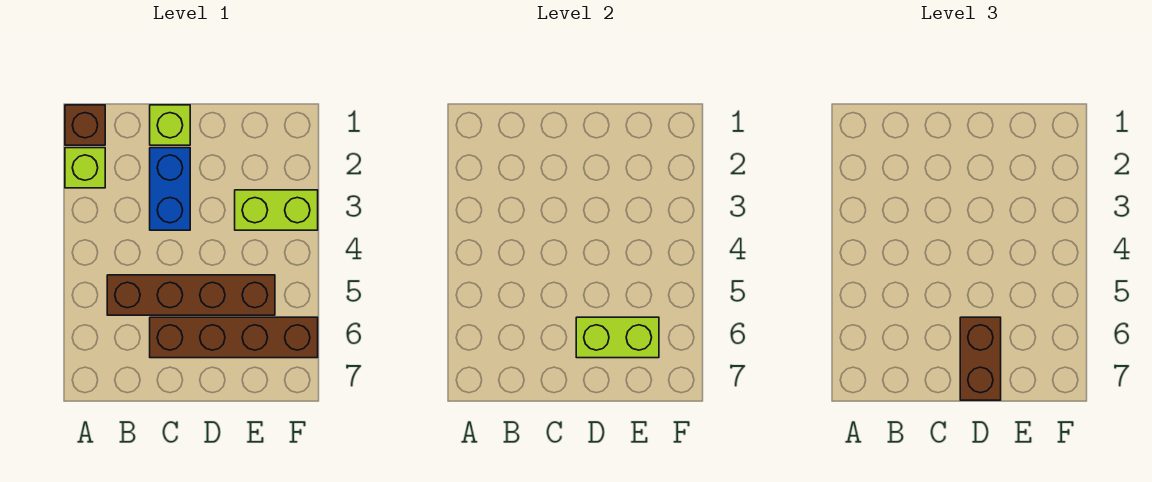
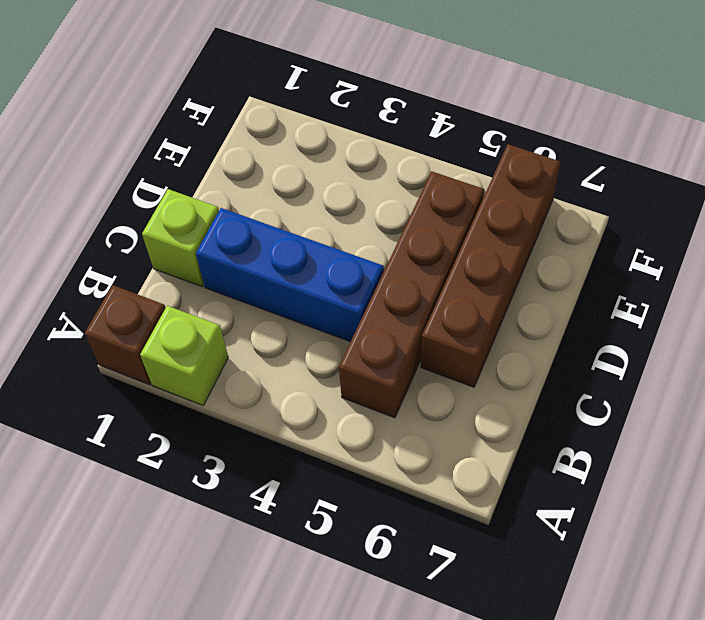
blue brick C2:C4 level 1 -> blue brick C2:C3 level 1
none -> lime brick E3:F3 level 1
none -> lime brick D6:E6 level 2

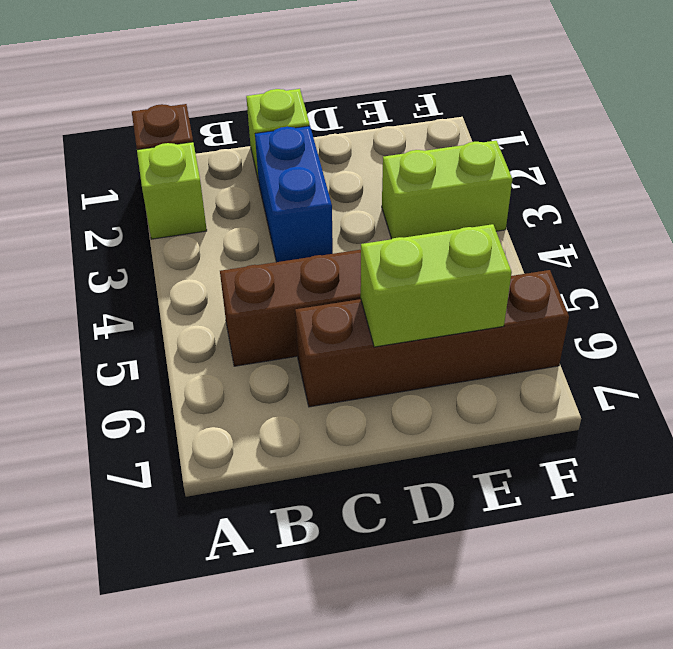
none -> brown brick D6:D7 level 3

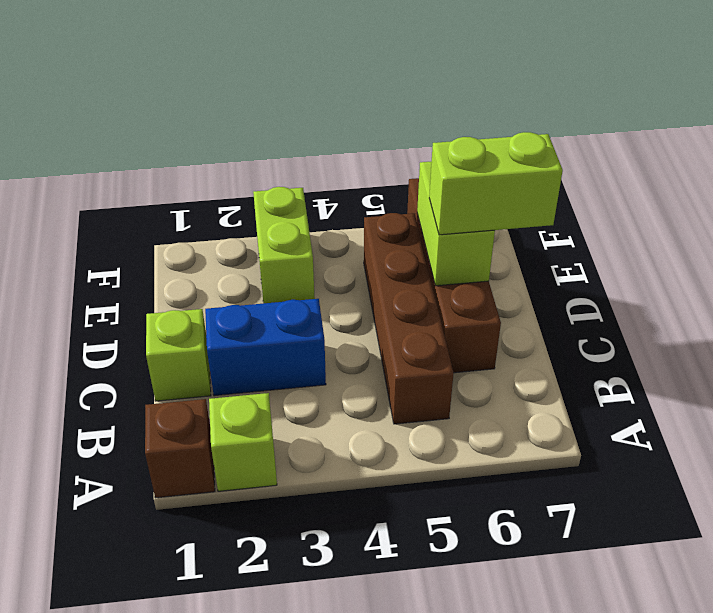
lime brick D6:D7 level 3 -> brown brick D6:D7 level 3

